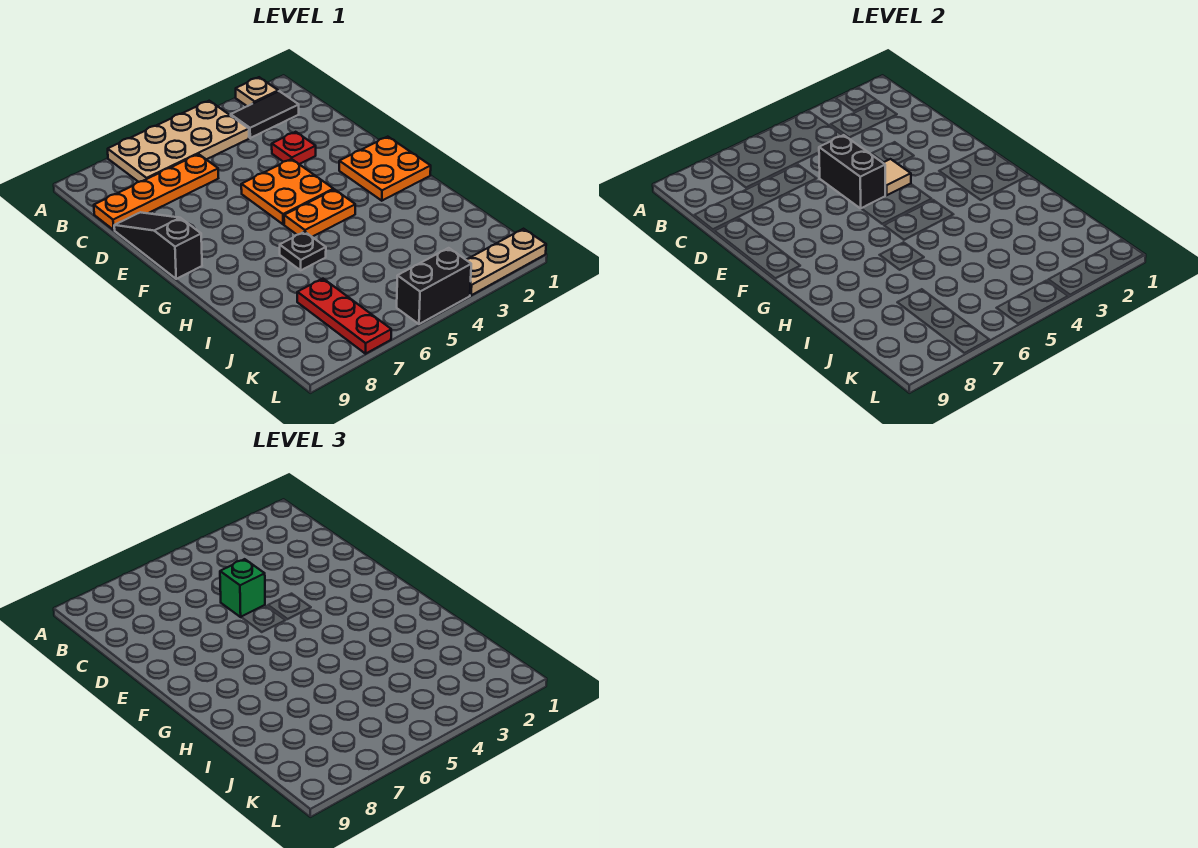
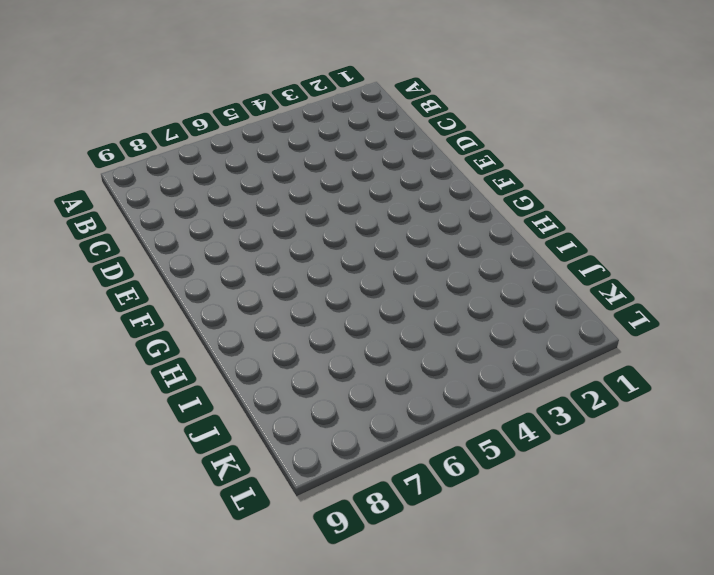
none -> tan plate A2 level 1
none -> tan plate A4:B7 level 1
none -> black tile B2:B3 level 1

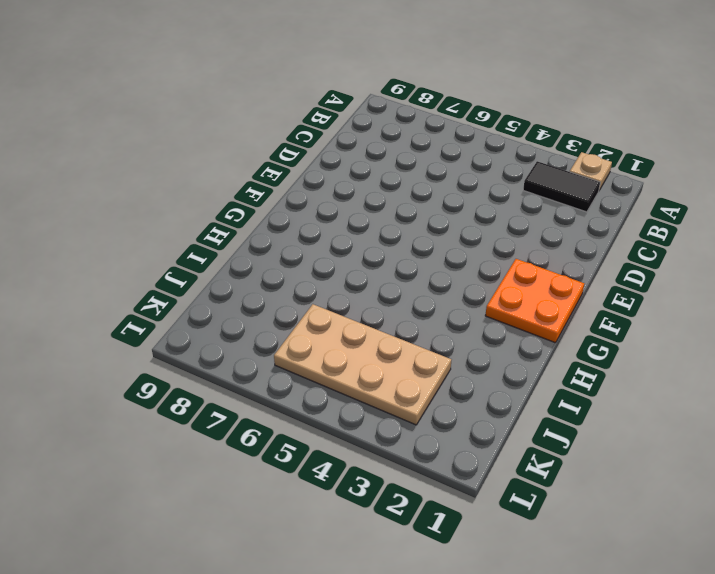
tan plate J3:K6 level 1 -> tan plate A4:B7 level 1
none -> orange plate C6:C9 level 1
none -> red plate D3 level 1
none -> black slope D9:F9 level 1 top F

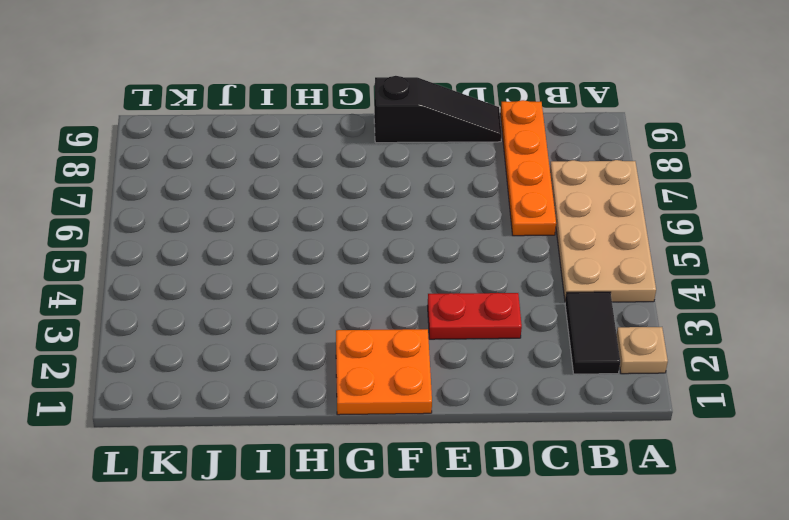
red plate D3:E3 level 1 -> red plate D3 level 1
none -> orange plate E4:F5 level 1
none -> orange plate G4:G5 level 1
none -> black plate H6 level 1

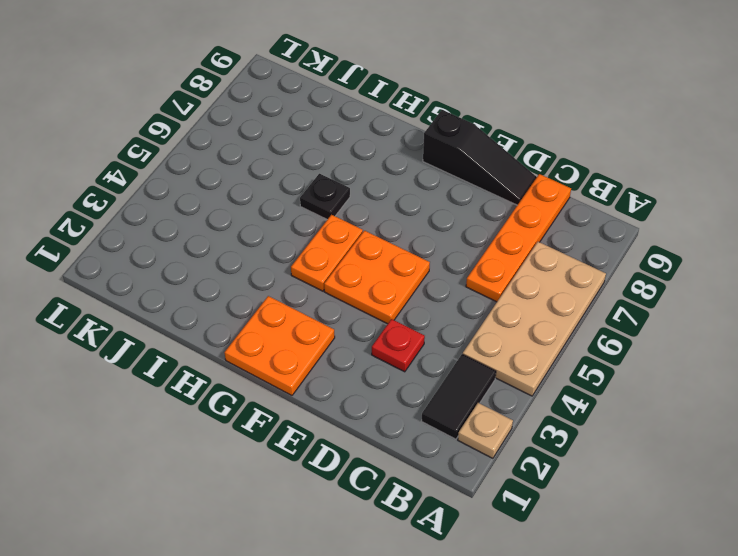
none -> red plate J7:L7 level 1
none -> tan plate L1:L3 level 1
none -> black brick L4:L5 level 1

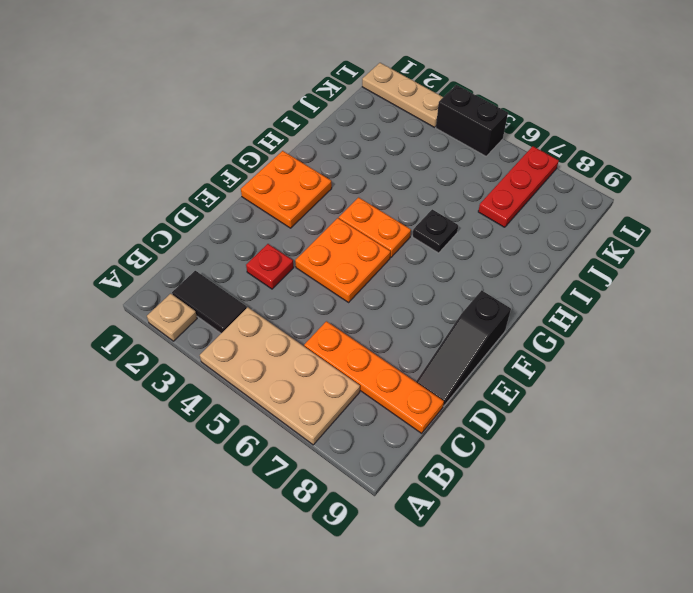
none -> black brick D5:E5 level 2
none -> tan tile E4 level 2
none -> green brick D5 level 3

